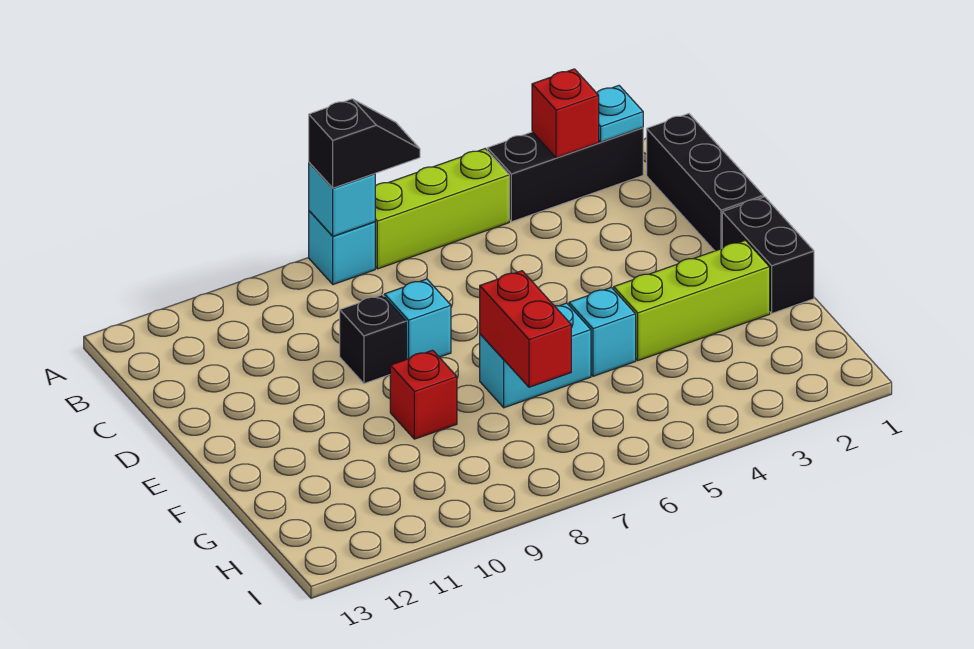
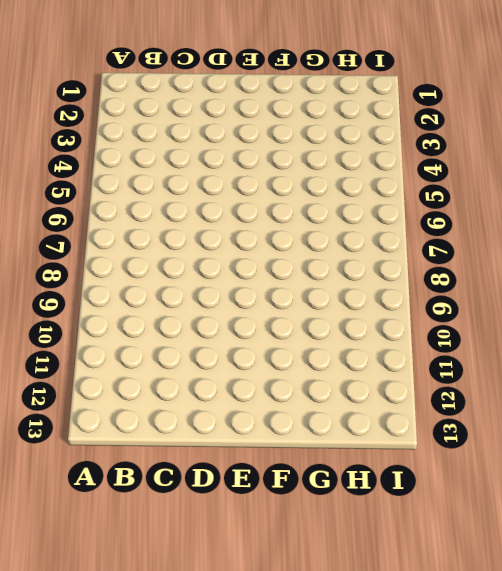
none -> black brick A2:A4 level 1
none -> lime brick A5:A7 level 1
none -> cyan brick A8 level 1

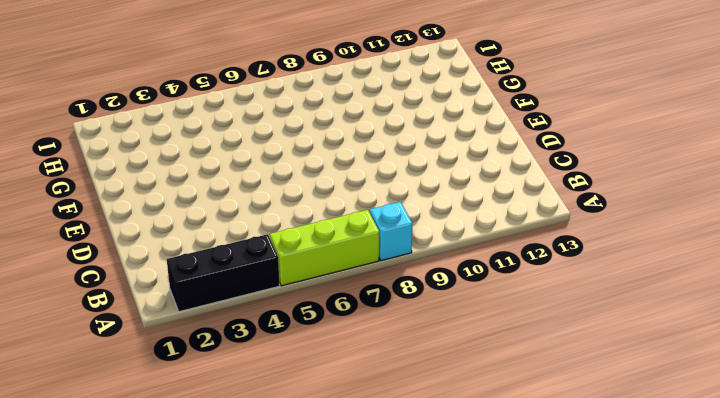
none -> black brick B1:D1 level 1
none -> cyan brick D8 level 1
none -> black brick D9 level 1

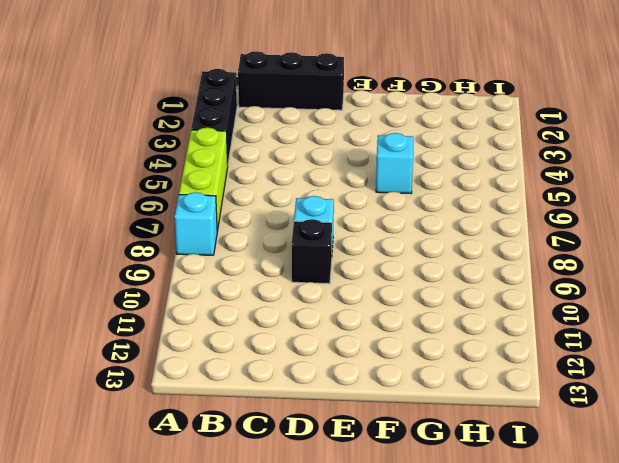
none -> black brick E1:F1 level 1
none -> lime brick F2:F4 level 1
none -> cyan brick F6:F7 level 1

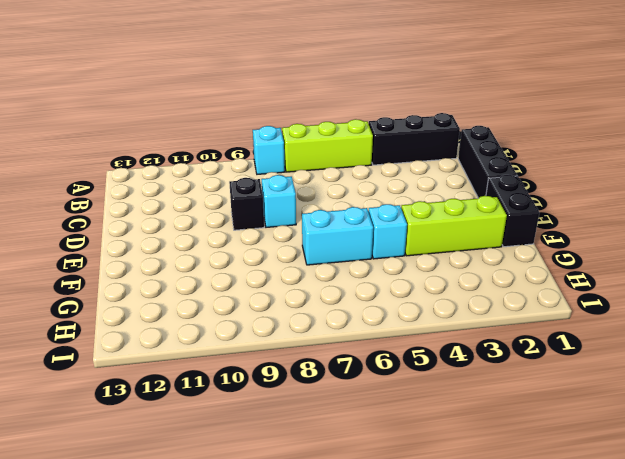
none -> red brick F9 level 1
none -> cyan plate A2 level 2
none -> red brick A3 level 2

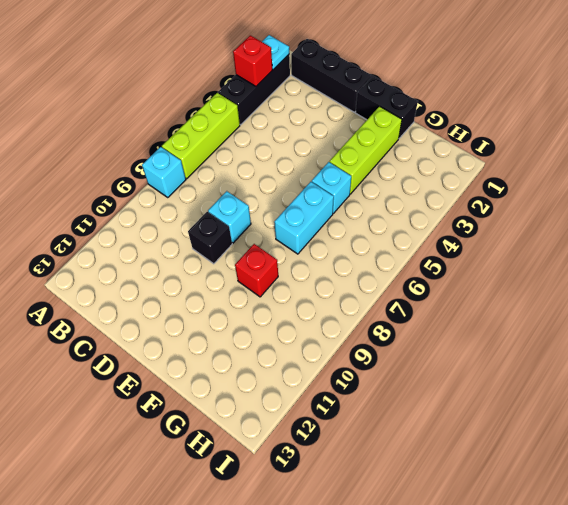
none -> cyan brick A8 level 2
none -> red brick F7:G7 level 2
none -> black slope A7:A8 level 3 top 8

